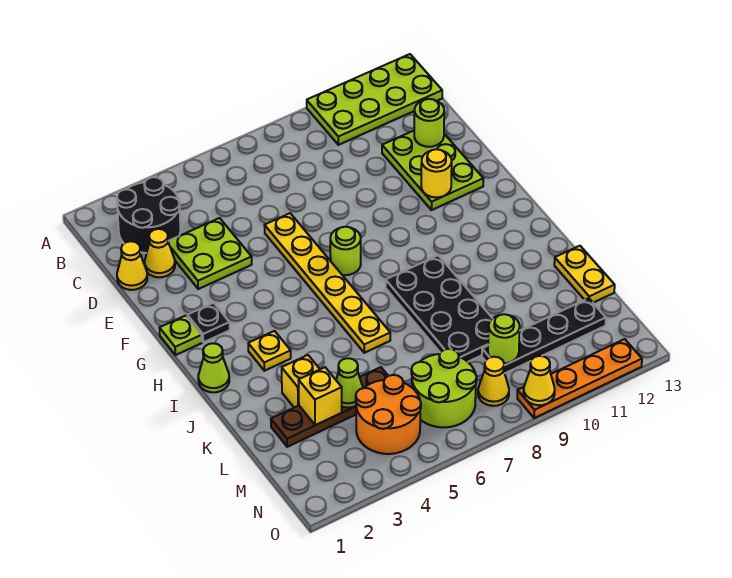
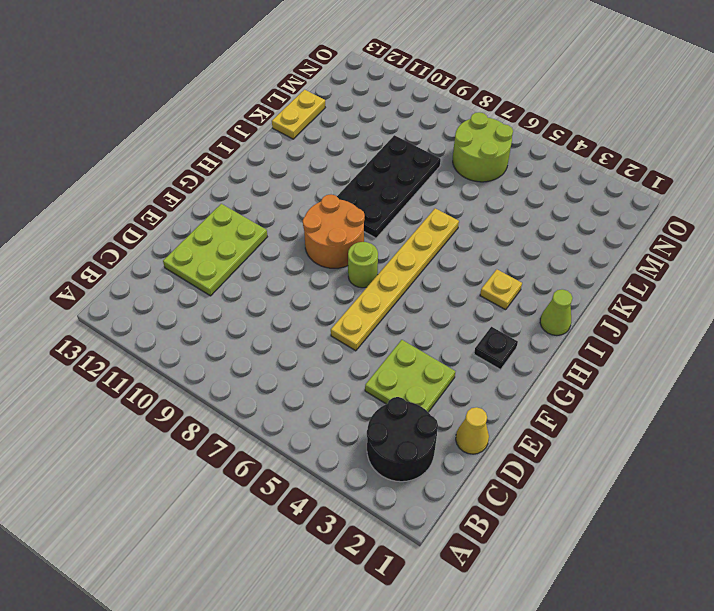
orange round brick G8:H9 level 1 -> orange round brick M4:N5 level 1
none -> lime plate A10:B13 level 1
none -> yellow cone D2 level 1
none -> lime plate G1 level 1

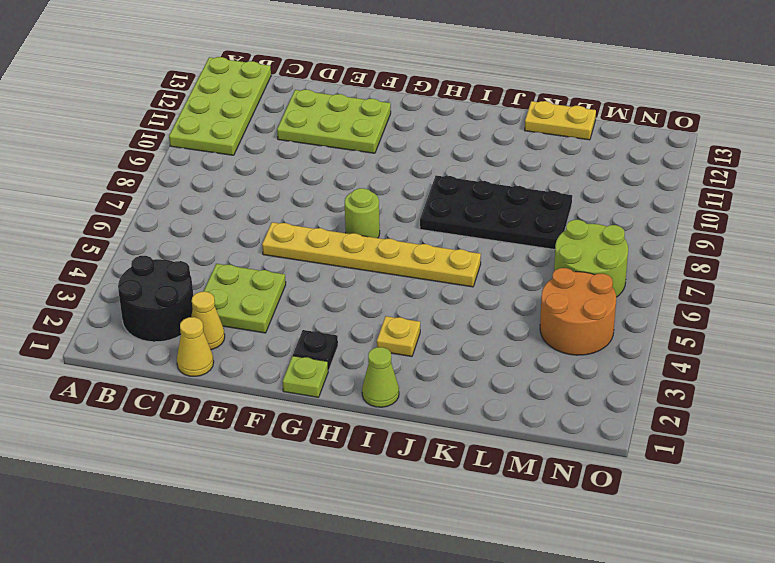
none -> yellow brick K3 level 1
none -> brown plate L2:L5 level 1
none -> black plate M9:M12 level 1

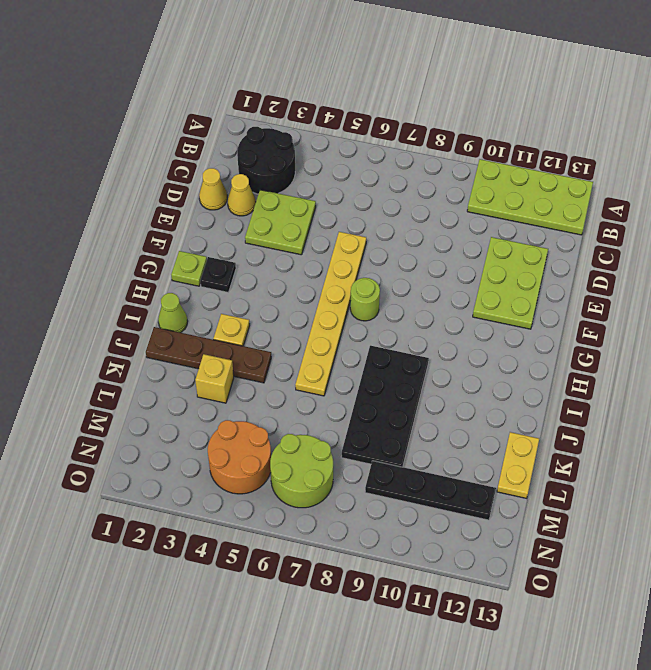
brown plate J1:J4 level 1 -> brown plate L2:L5 level 1
none -> yellow cone N8 level 1
none -> orange plate O9:O12 level 1
none -> lime round brick D12 level 2

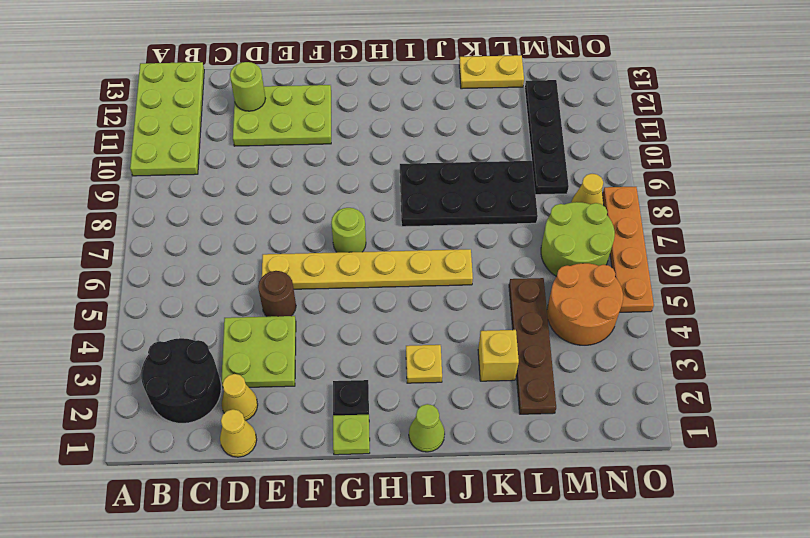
brown round brick E5 level 1 -> none
orange plate O5:O8 level 1 -> orange plate O9:O12 level 1
none -> yellow round brick F11 level 2
none -> yellow brick L3 level 2
none -> lime cone L4 level 2

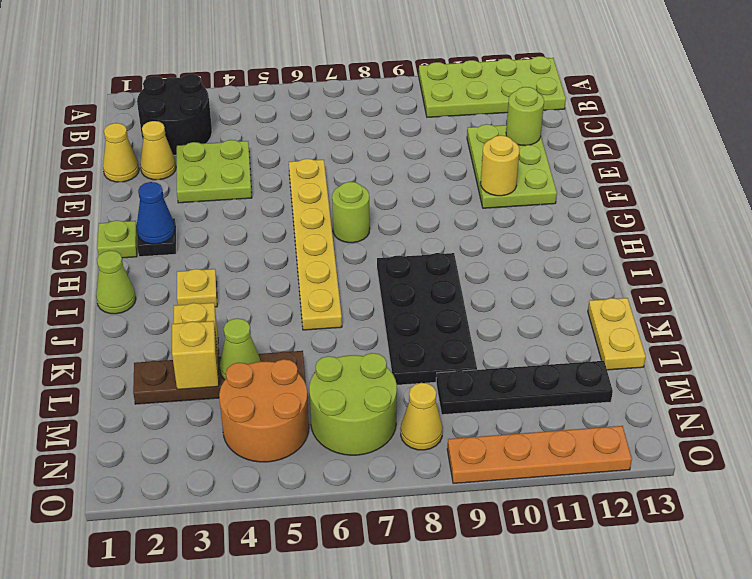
blue cone G2 level 2 -> none
none -> lime round brick M9 level 2
none -> yellow cone O9 level 2

